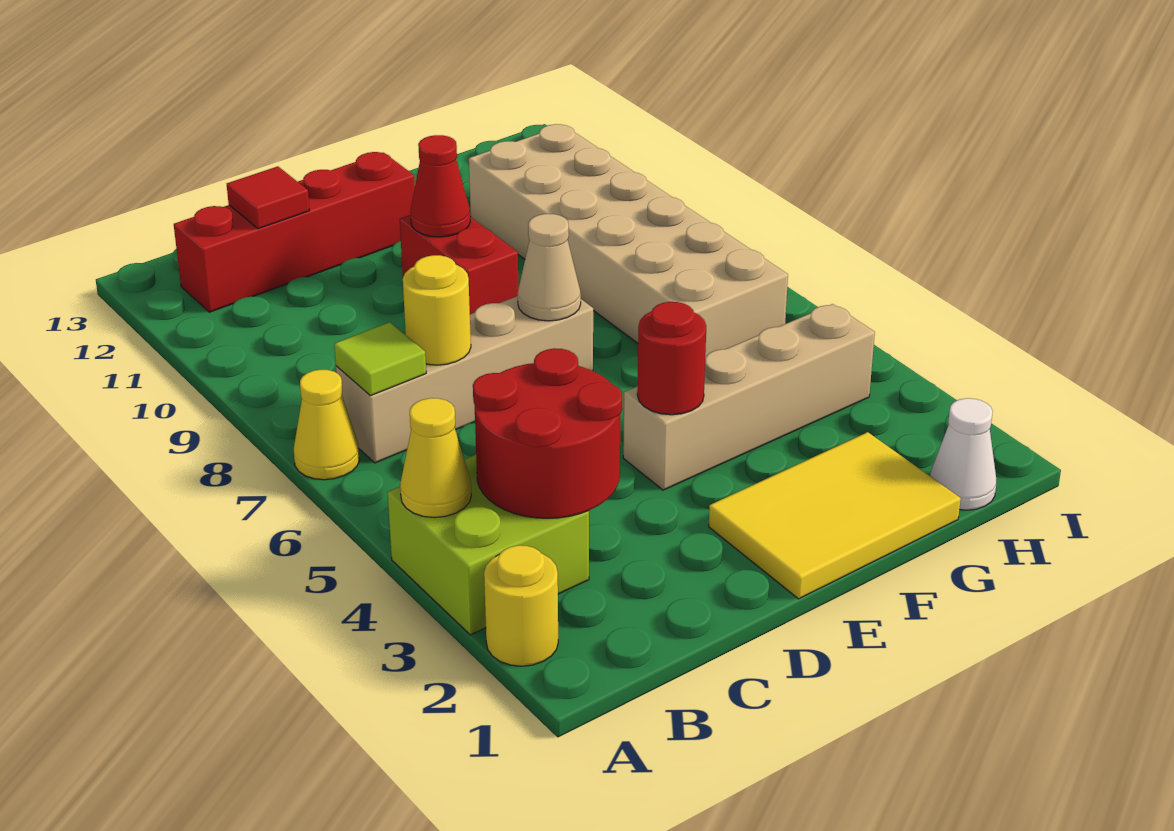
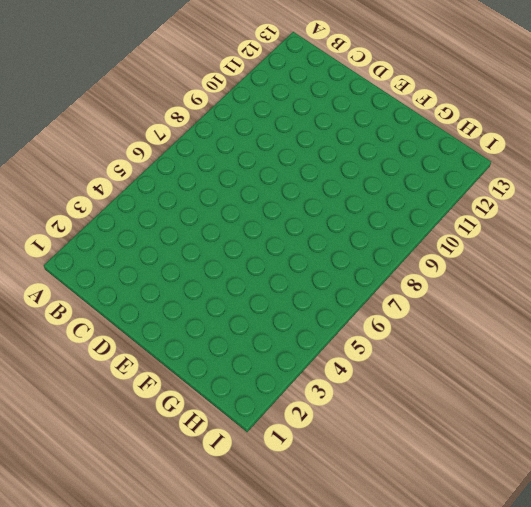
none -> yellow round brick A2 level 1
none -> lime brick A3:B4 level 1
none -> yellow cone A7 level 1

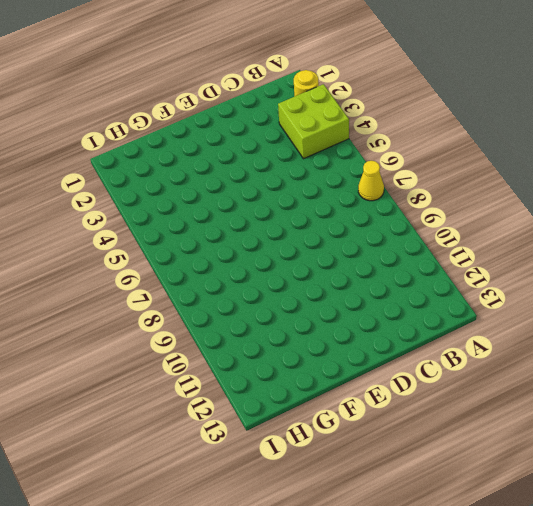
none -> tan brick B7:E7 level 1
none -> red brick B12:E12 level 1
none -> yellow tile E1:G2 level 1

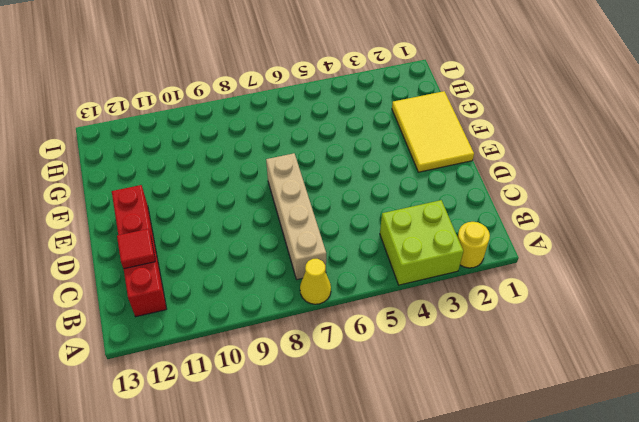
none -> tan brick E4:H4 level 1
none -> red brick E9:E10 level 1
none -> tan brick G6:H11 level 1

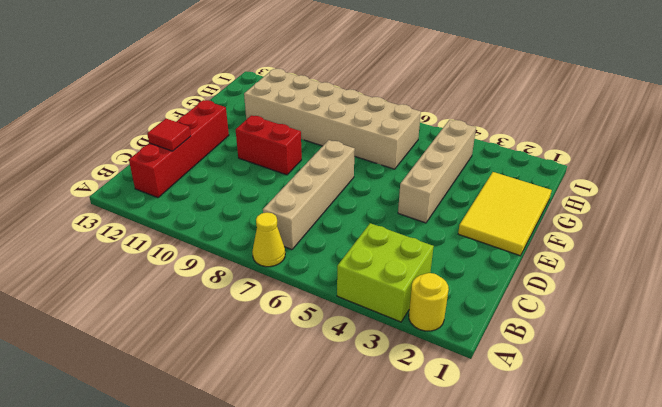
none -> white cone H1 level 1
none -> yellow cone A4 level 2
none -> red round brick B3:C4 level 2

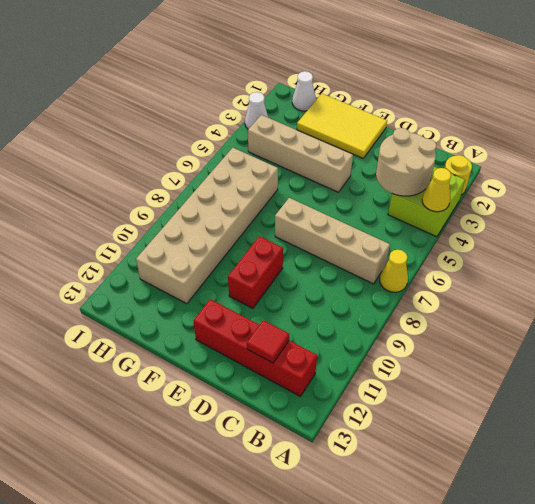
tan round brick B3:C4 level 2 -> red round brick B3:C4 level 2
white cone I3 level 1 -> none
none -> lime tile B7 level 2
none -> yellow round brick C7 level 2
none -> red round brick E4 level 2

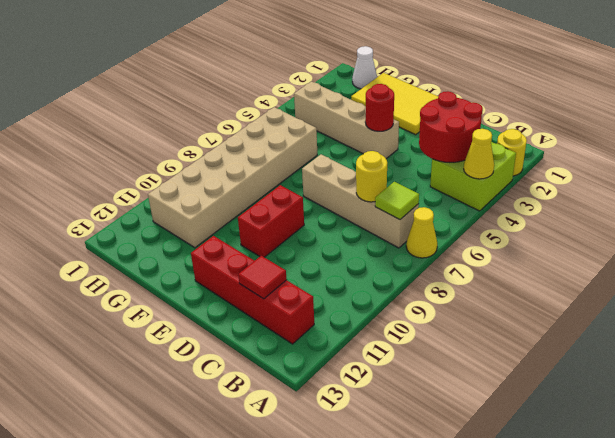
none -> tan cone E7 level 2
none -> red cone E10 level 2

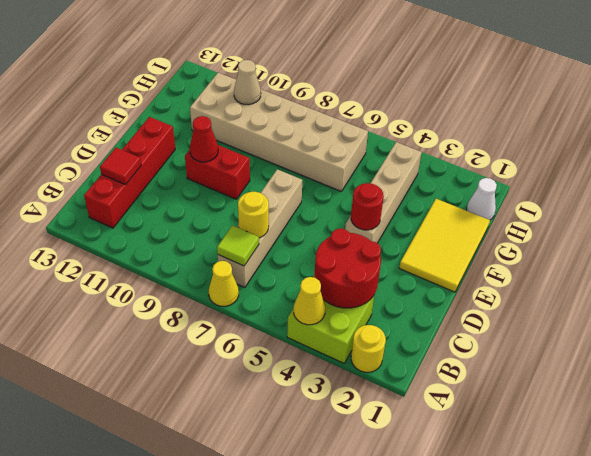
tan cone H10 level 2 -> tan cone E7 level 2

